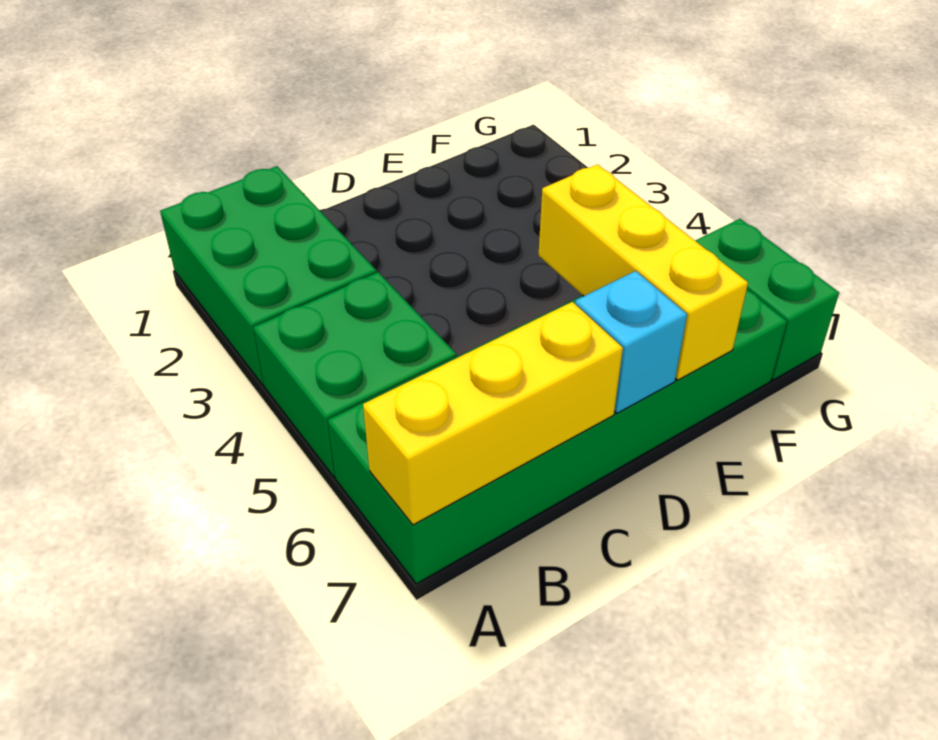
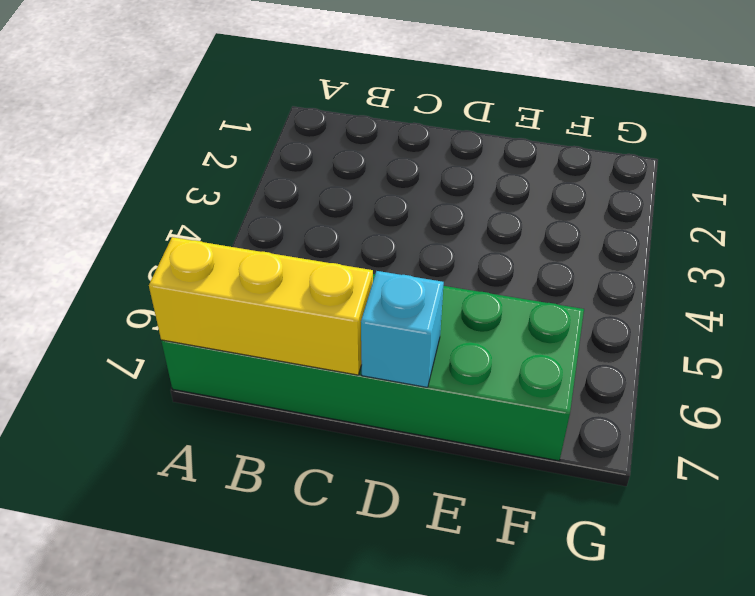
none -> green brick A1:B3 level 1
none -> green brick A4:B5 level 1

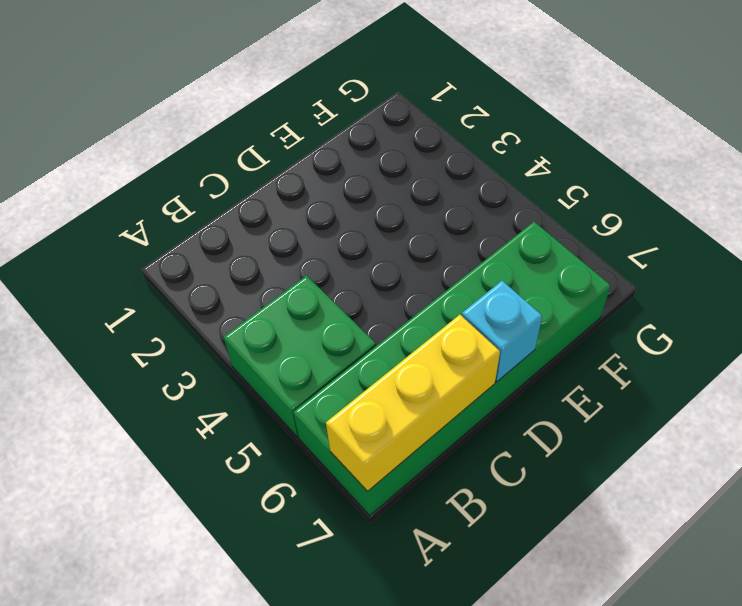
none -> green brick A1:B3 level 1
none -> green brick G6:G7 level 1

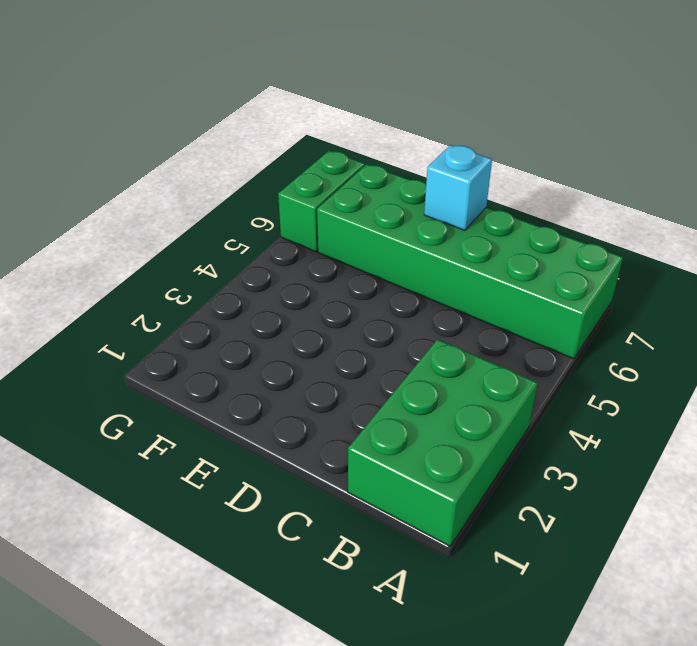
none -> green brick A4:B5 level 1
none -> yellow brick A7:C7 level 2

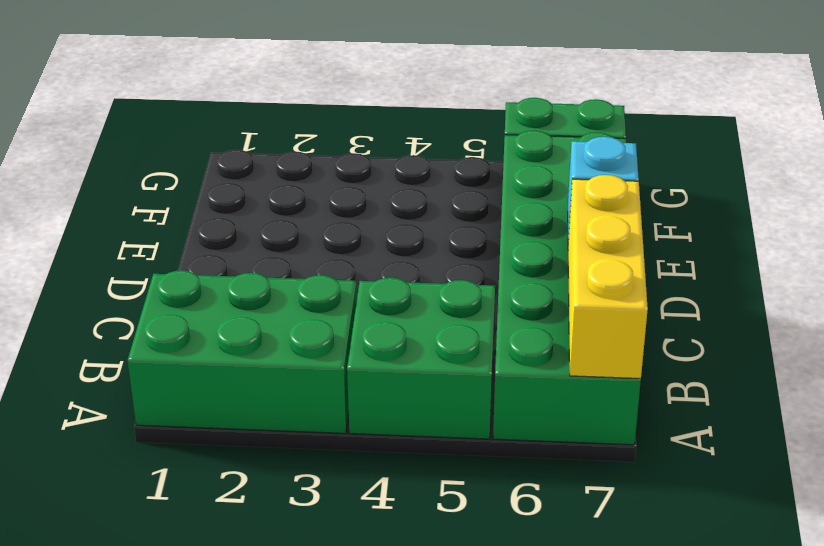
none -> yellow brick E5:E7 level 2

